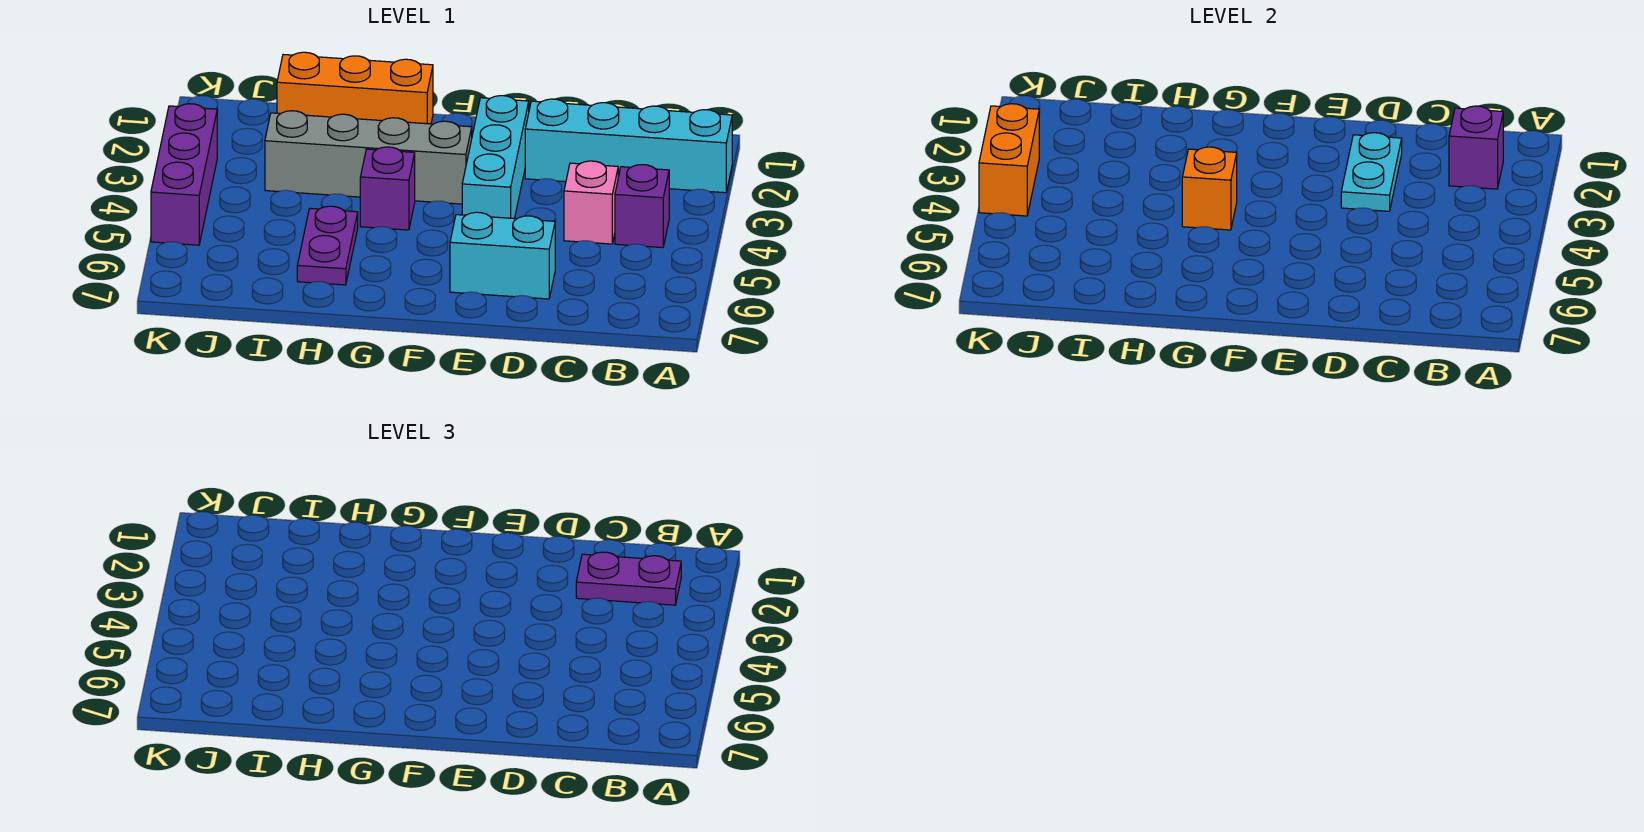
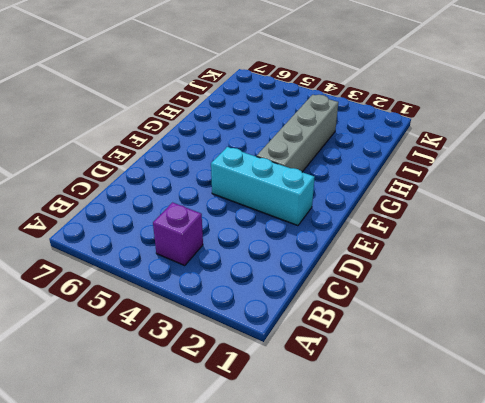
none -> cyan brick A2:D2 level 1
none -> pink brick C4 level 1
none -> cyan brick D6:E6 level 1

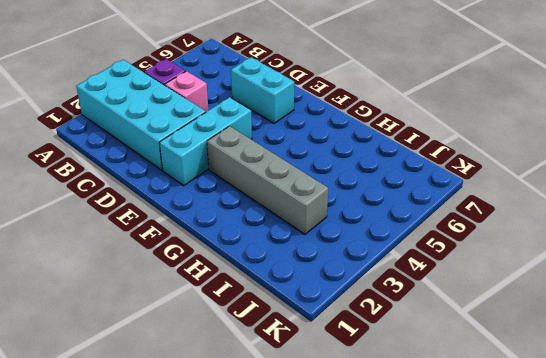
cyan brick A2:D3 level 1 -> cyan brick A2:D2 level 1
none -> orange brick G1:I1 level 1
none -> purple brick G4 level 1
none -> purple plate H5:H6 level 1

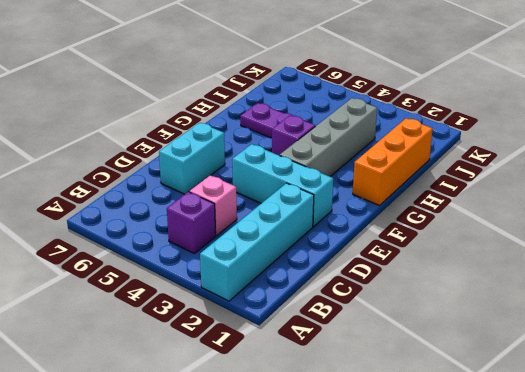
none -> purple brick K3:K5 level 1
none -> purple brick B2 level 2
none -> cyan plate D2:D3 level 2

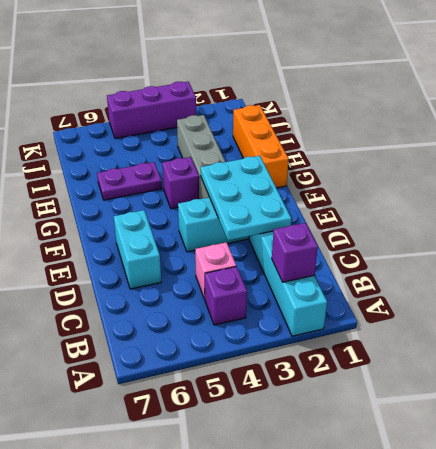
cyan plate D2:F3 level 2 -> cyan plate D2:D3 level 2
none -> orange brick G4 level 2
none -> orange brick K3:K4 level 2
none -> purple plate B2:C2 level 3

